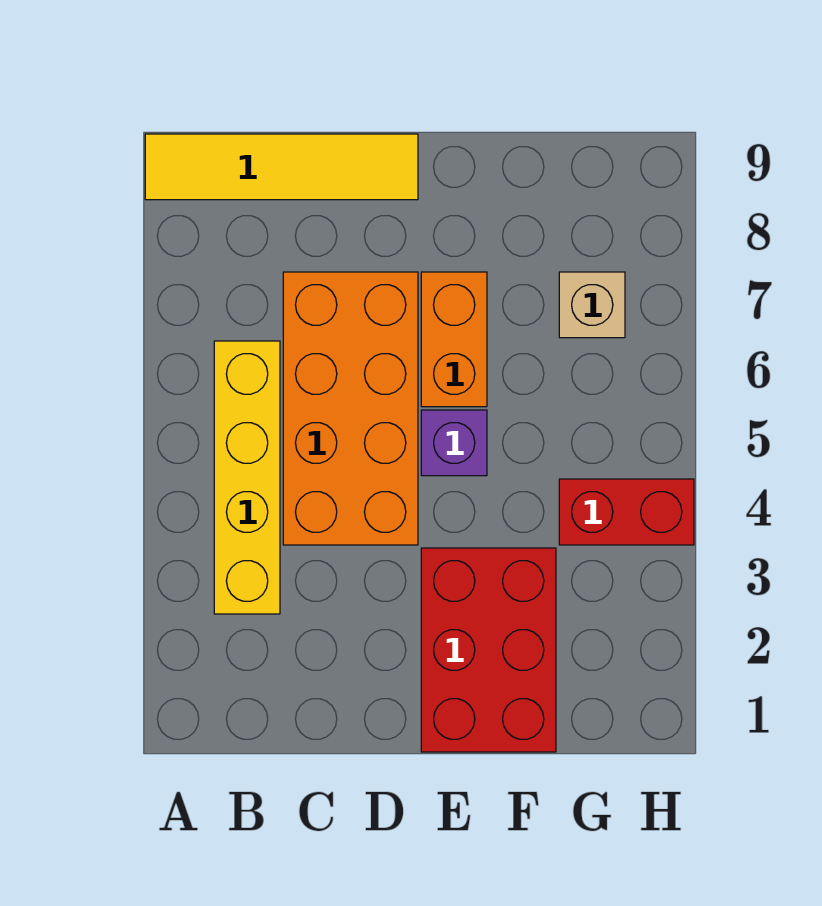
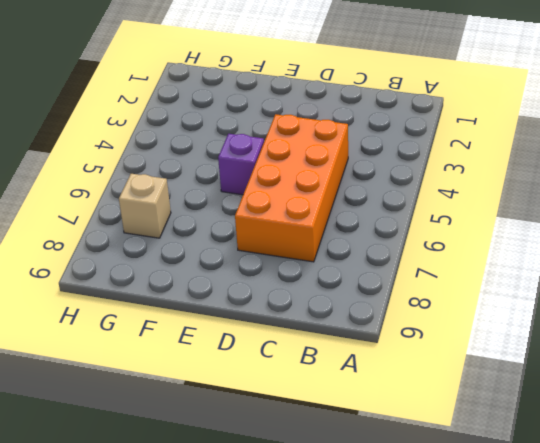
none -> yellow tile A9:D9 level 1
none -> yellow brick B3:B6 level 1

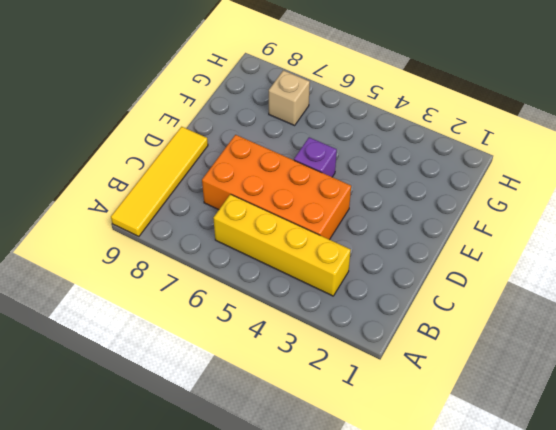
none -> red brick E1:F3 level 1
none -> orange brick E6:E7 level 1

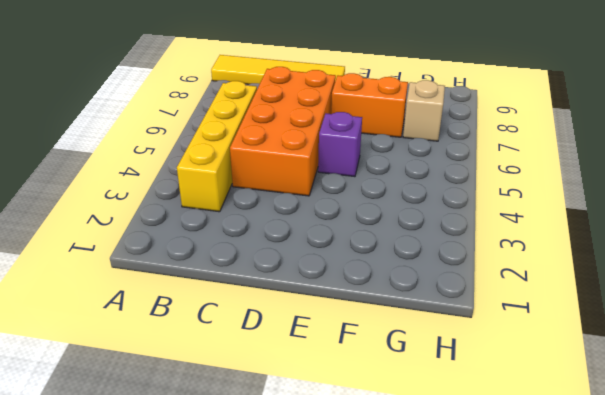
orange brick E7:F7 level 1 -> orange brick E6:E7 level 1
none -> red brick E1:F3 level 1
none -> red brick G4:H4 level 1

